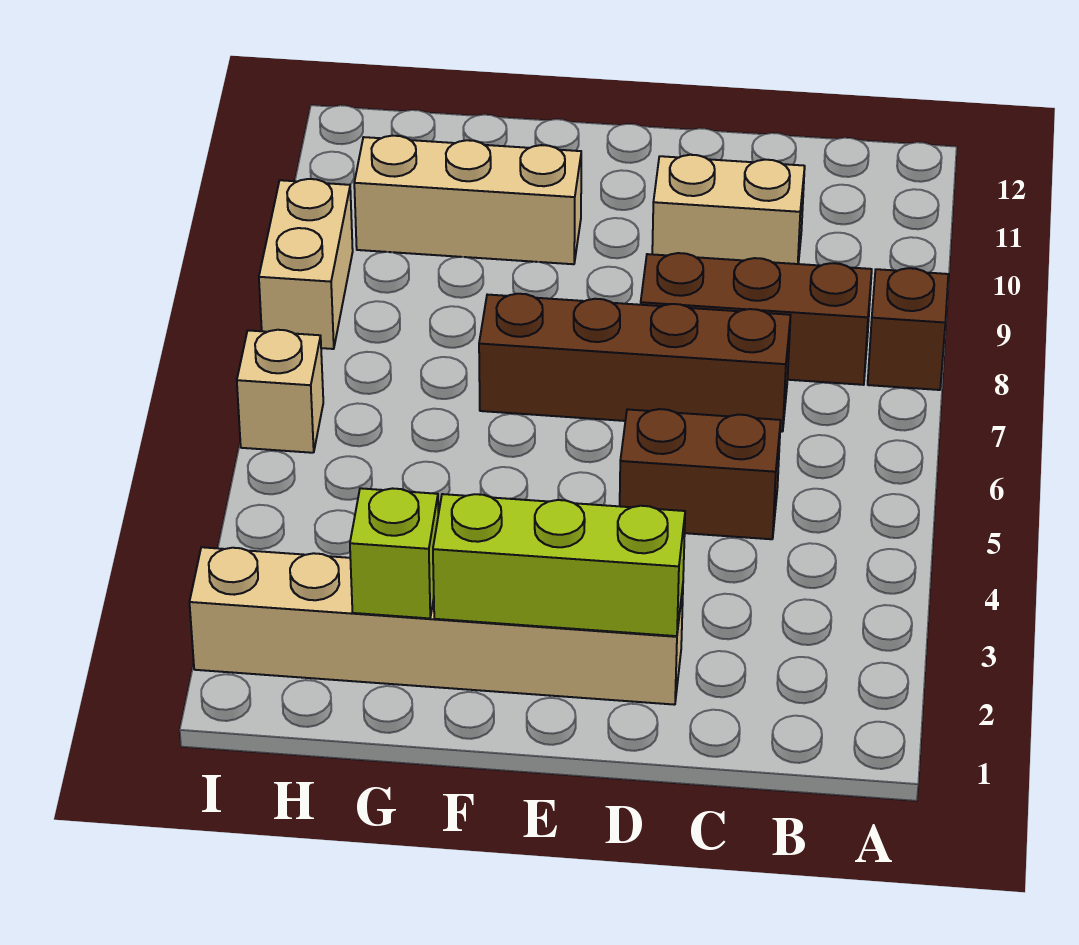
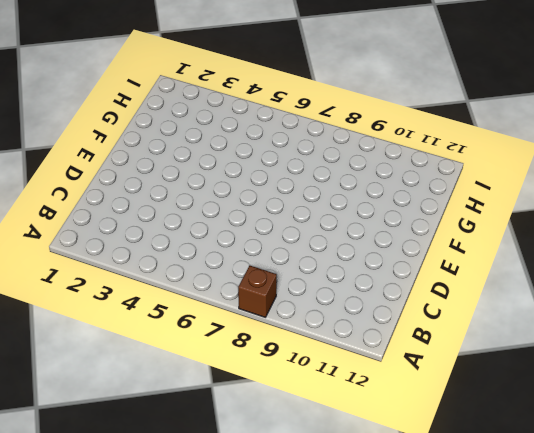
none -> brown brick B8:D8 level 1
none -> brown brick C5:D5 level 1

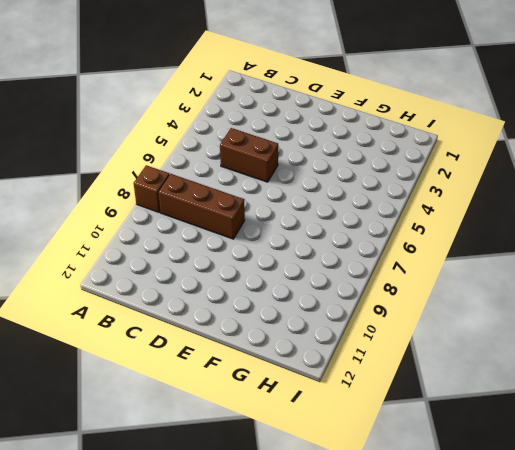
none -> brown brick C7:F7 level 1
none -> tan brick C10:D10 level 1

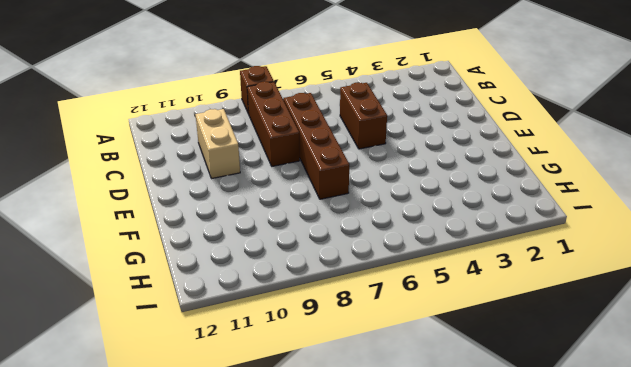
none -> tan brick D2:I2 level 1
none -> tan brick F10:H10 level 1

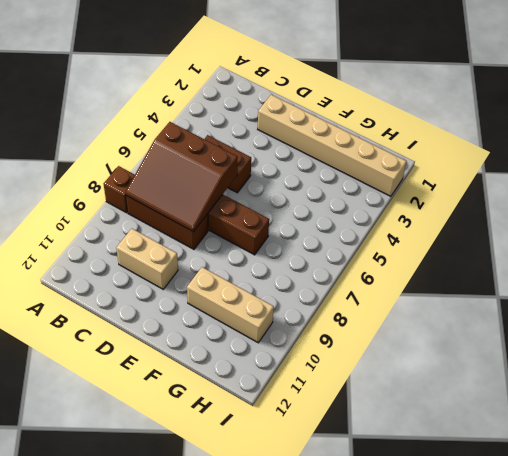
brown slope B6:D8 level 2 top 6 -> none
none -> tan brick I6 level 1
none -> tan brick I8:I9 level 1

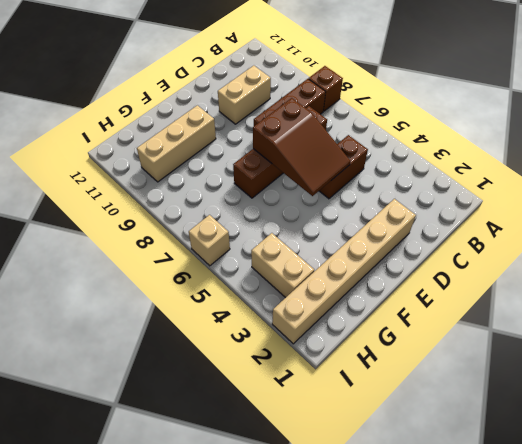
brown slope D5:E7 level 2 top 7 -> none
tan brick H3:H4 level 1 -> tan brick I8:I9 level 1
none -> lime brick D2:F2 level 2
none -> lime brick G2 level 2

